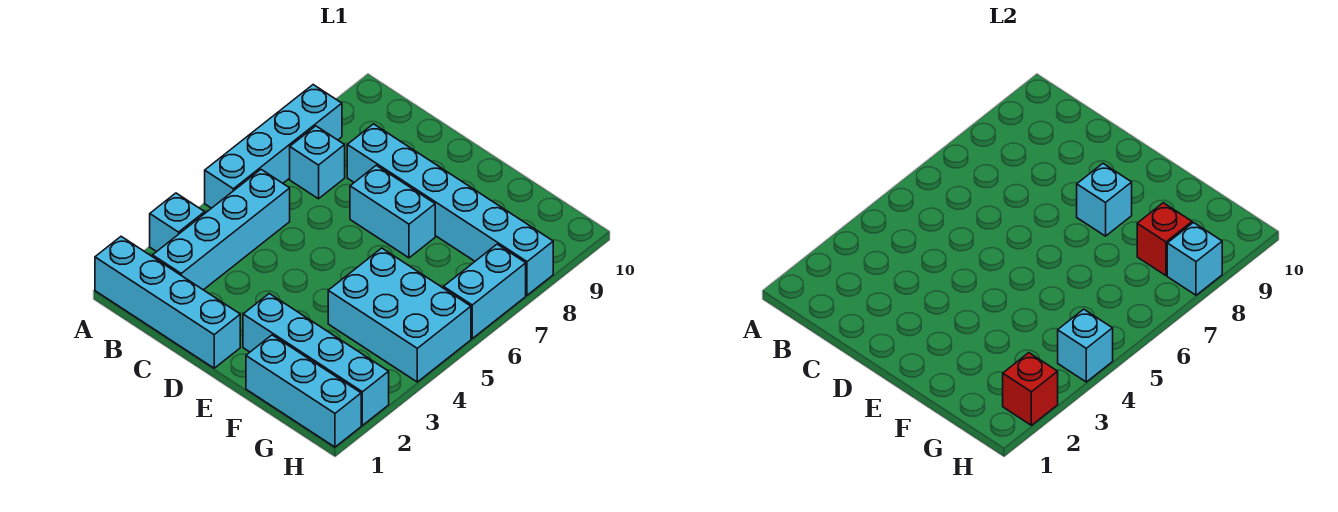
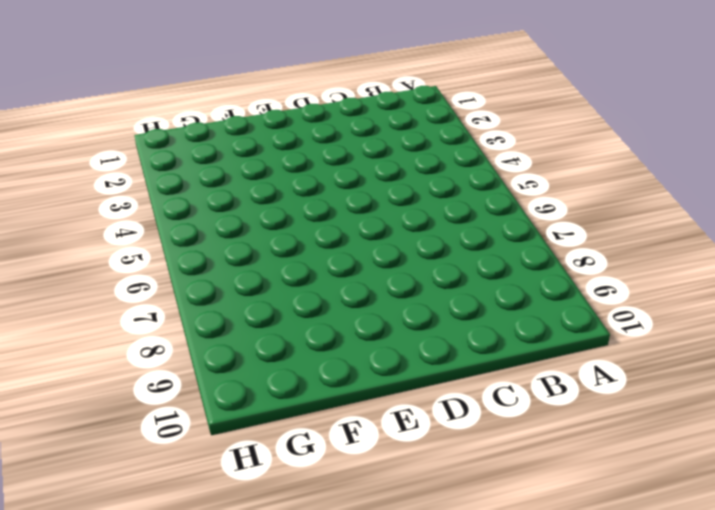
none -> cyan brick A1:D1 level 1
none -> cyan brick A3 level 1
none -> cyan brick A5:A8 level 1

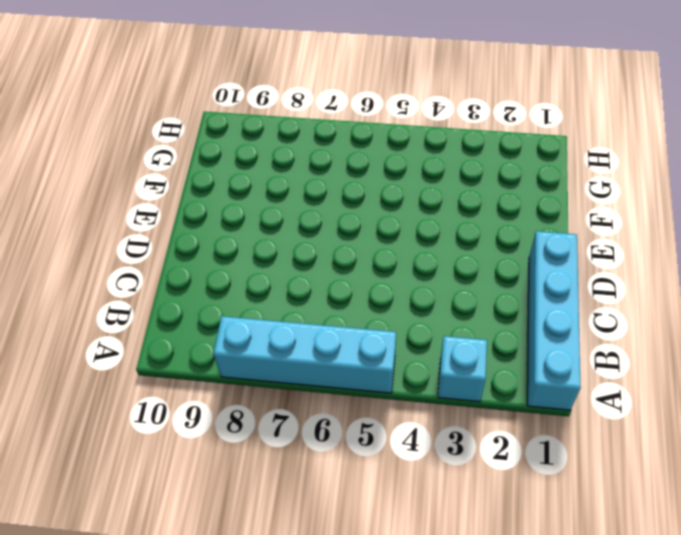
none -> cyan brick B2:B5 level 1
none -> cyan brick B7 level 1
none -> cyan brick C8:H8 level 1

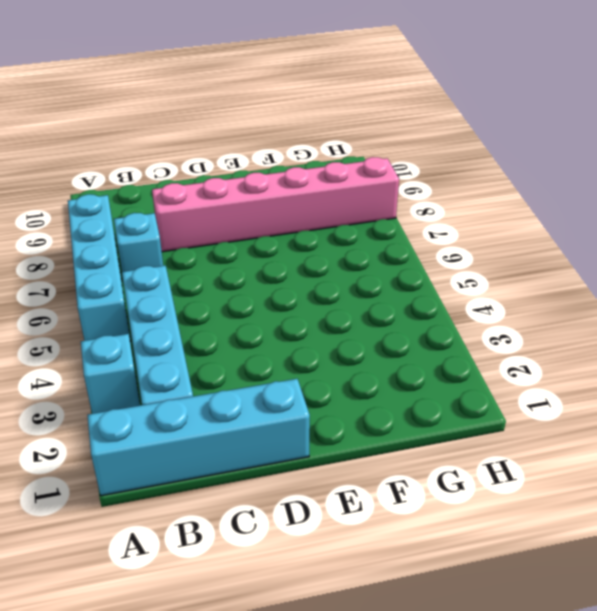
pink brick C8:H8 level 1 -> cyan brick C8:H8 level 1
none -> cyan brick D7:E7 level 1
none -> cyan brick E2:H2 level 1
none -> cyan brick F1:H1 level 1

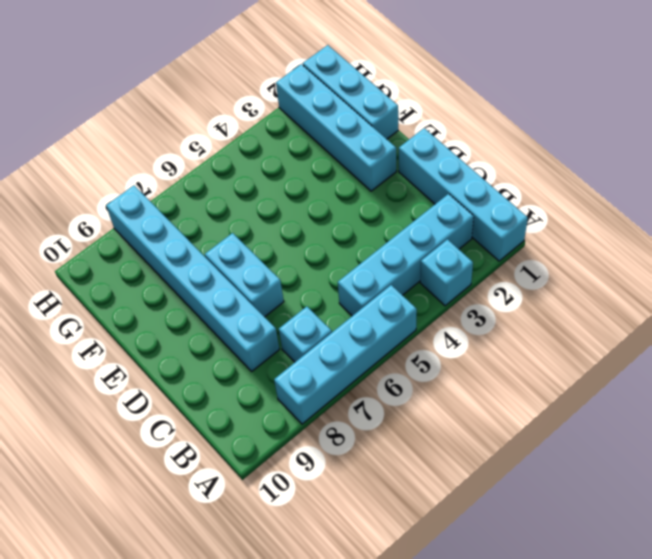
none -> cyan brick F4:H5 level 1
none -> cyan brick H6:H7 level 1
none -> cyan brick E8 level 2

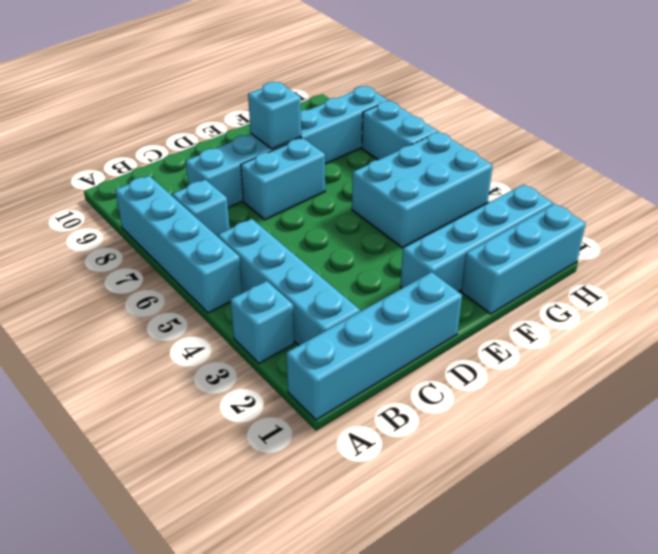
none -> red brick G8 level 2
none -> red brick H2 level 2
none -> cyan brick H4 level 2

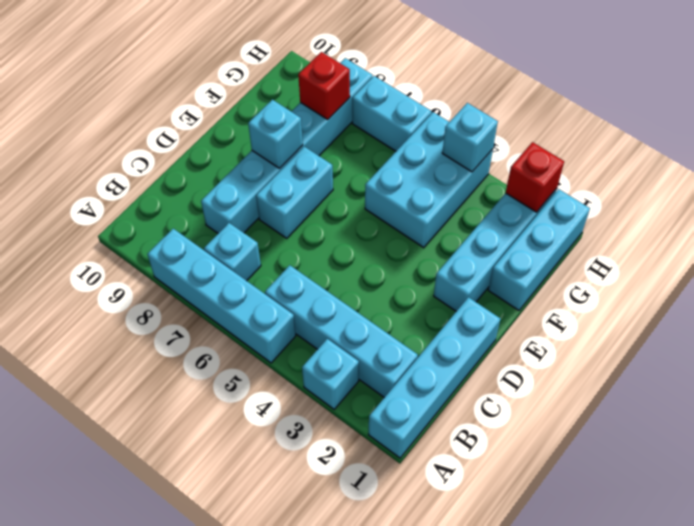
none -> cyan brick H8 level 2

